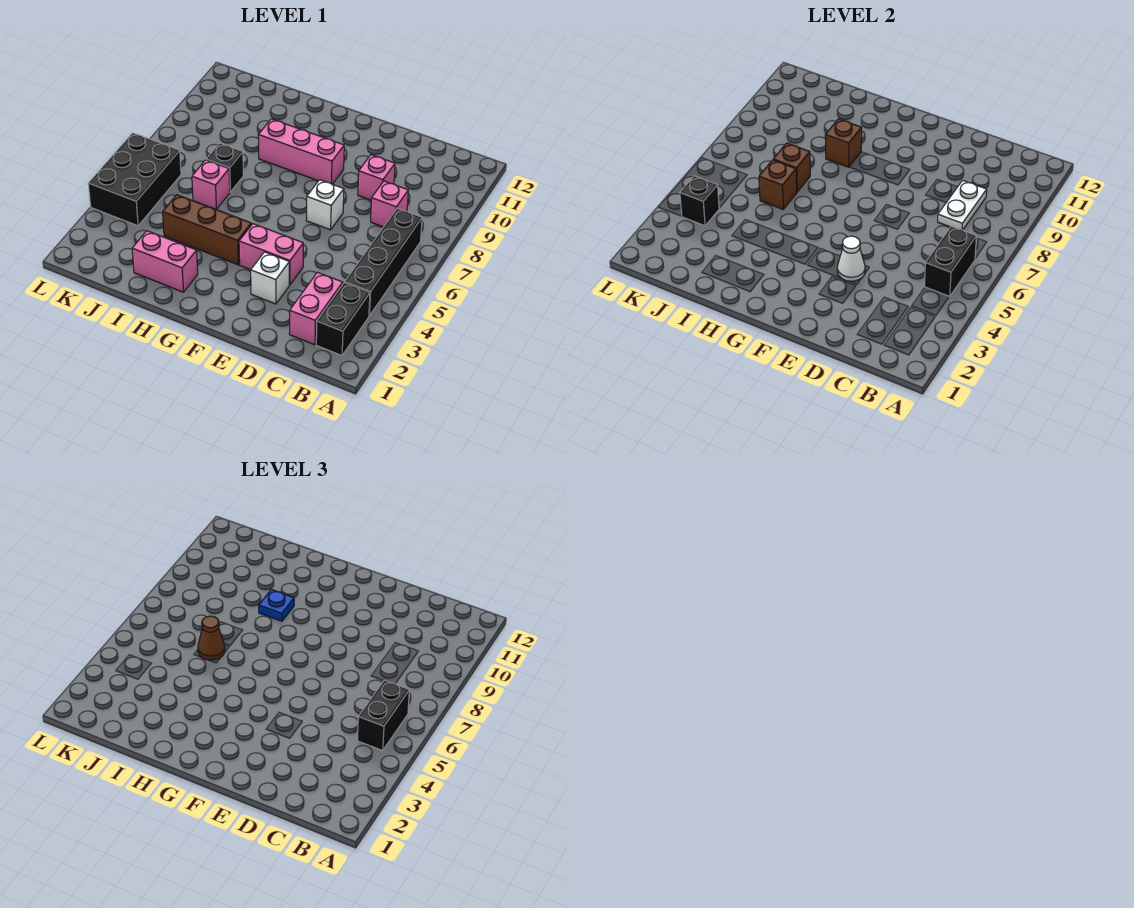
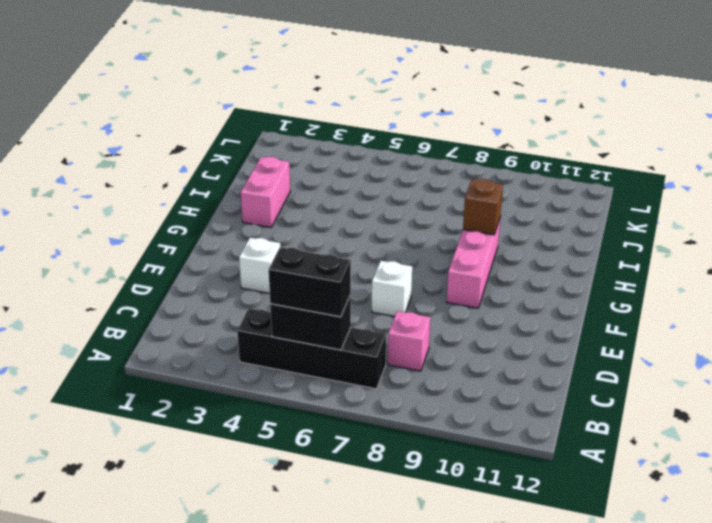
none -> black brick B2:B3 level 1
none -> pink brick C2:C3 level 1
none -> pink brick D9 level 1

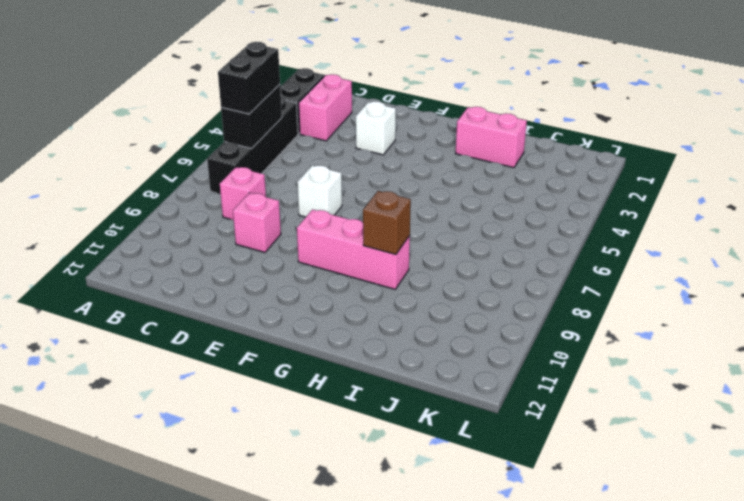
none -> pink brick E4:F4 level 1
none -> brown brick G4:I4 level 1
none -> pink brick I6 level 1

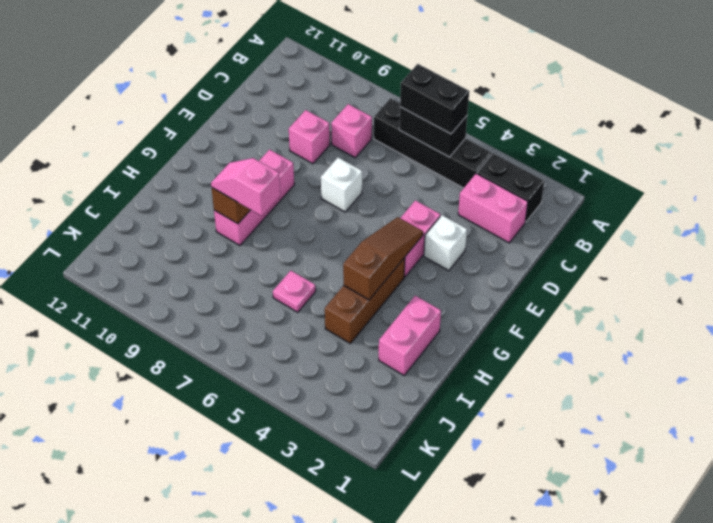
brown slope F4:H4 level 2 top H -> none
pink slope H8:H9 level 3 top 8 -> blue plate H9 level 3
pink plate I6 level 1 -> pink brick I6 level 1
none -> black brick I7 level 1
none -> black brick K4:L6 level 1
none -> white plate C8:C9 level 2

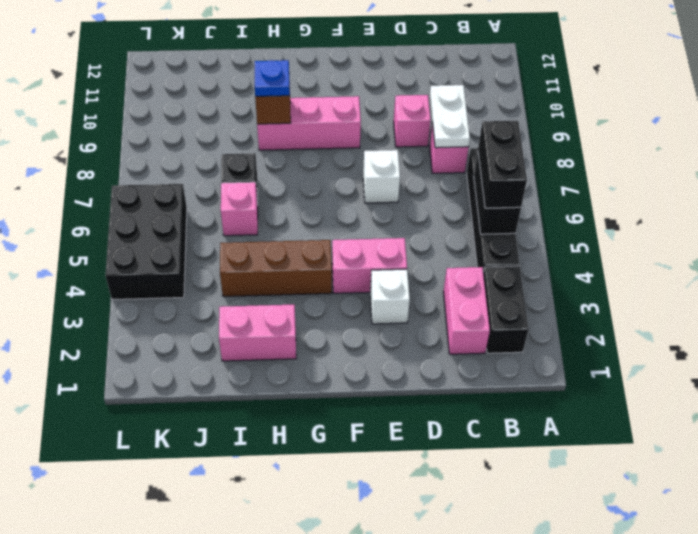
none -> white cone E4 level 2
none -> brown brick I6 level 2
none -> brown brick I7 level 2

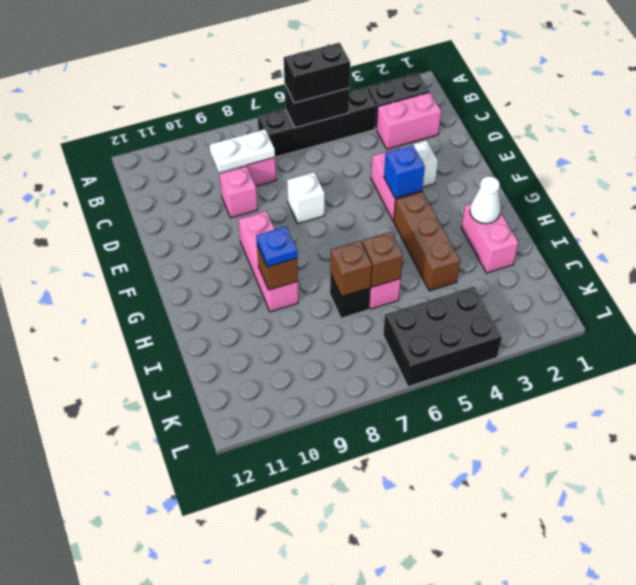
blue brick F4 level 2 -> none
white cone H2 level 2 -> white cone E4 level 2
none -> black brick K4 level 2
none -> brown cone I6 level 3

